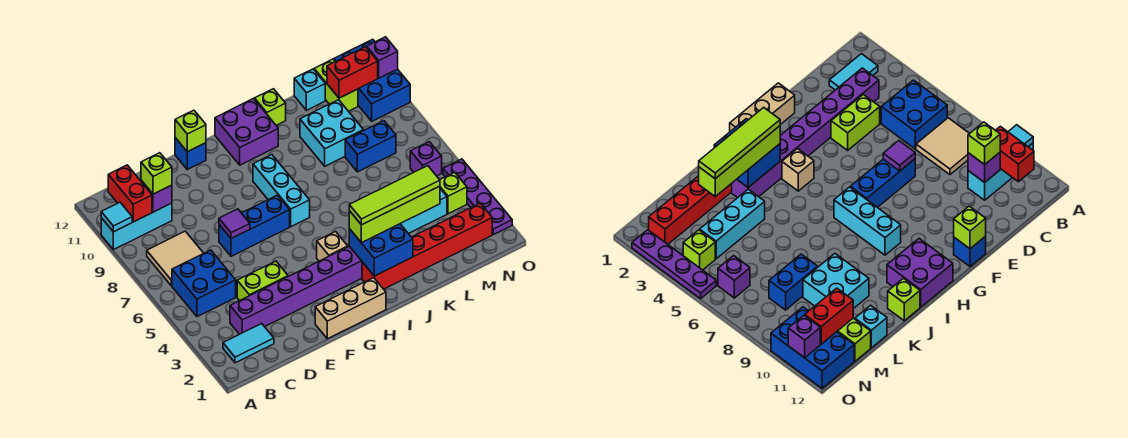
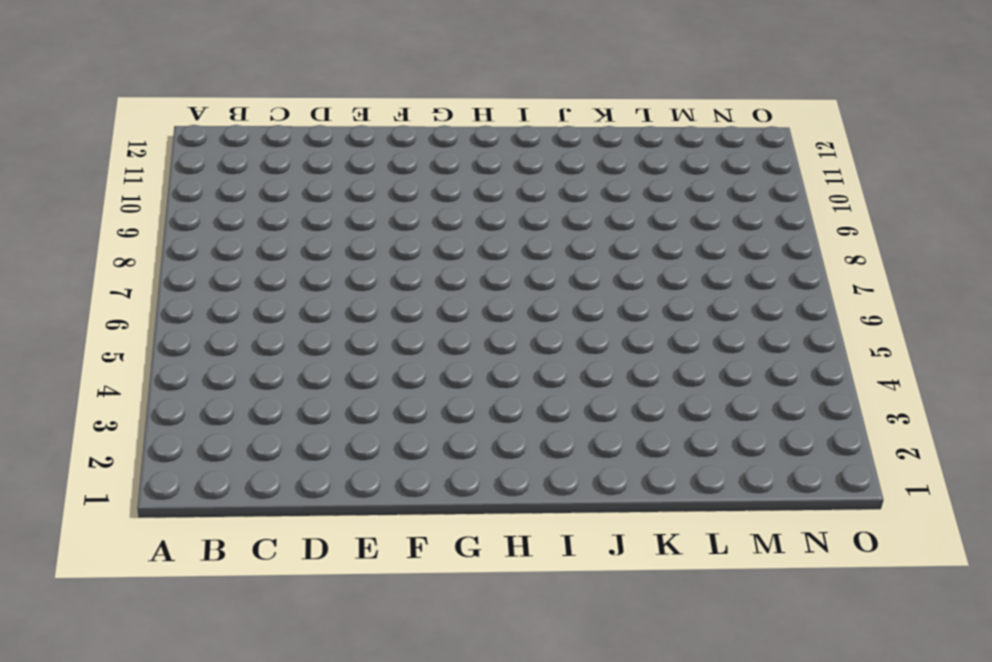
none -> cyan brick A10:C10 level 1
none -> cyan tile B2:C2 level 1
none -> blue brick B5:C6 level 1
none -> tan tile B7:C8 level 1

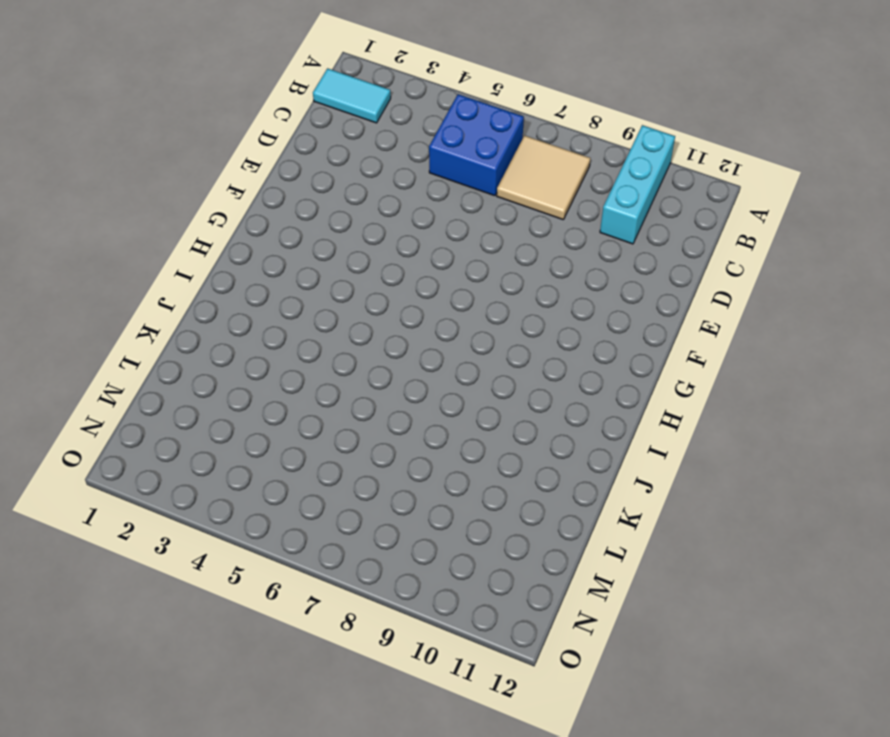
cyan tile B1:B2 level 1 -> cyan tile B2:C2 level 1
none -> purple brick C3:J3 level 1
none -> lime brick D4:E4 level 1
none -> blue brick E7:G7 level 1
none -> tan brick F1:H1 level 1

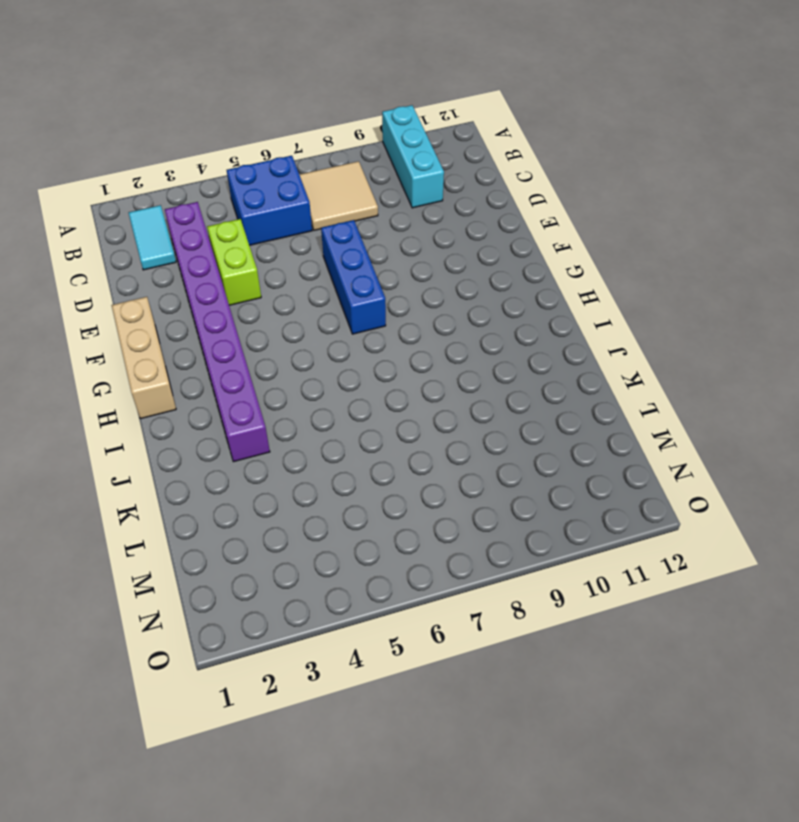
none -> blue brick F12 level 1
none -> tan brick H4 level 1
none -> cyan brick H7:H9 level 1
none -> purple brick H11:I12 level 1

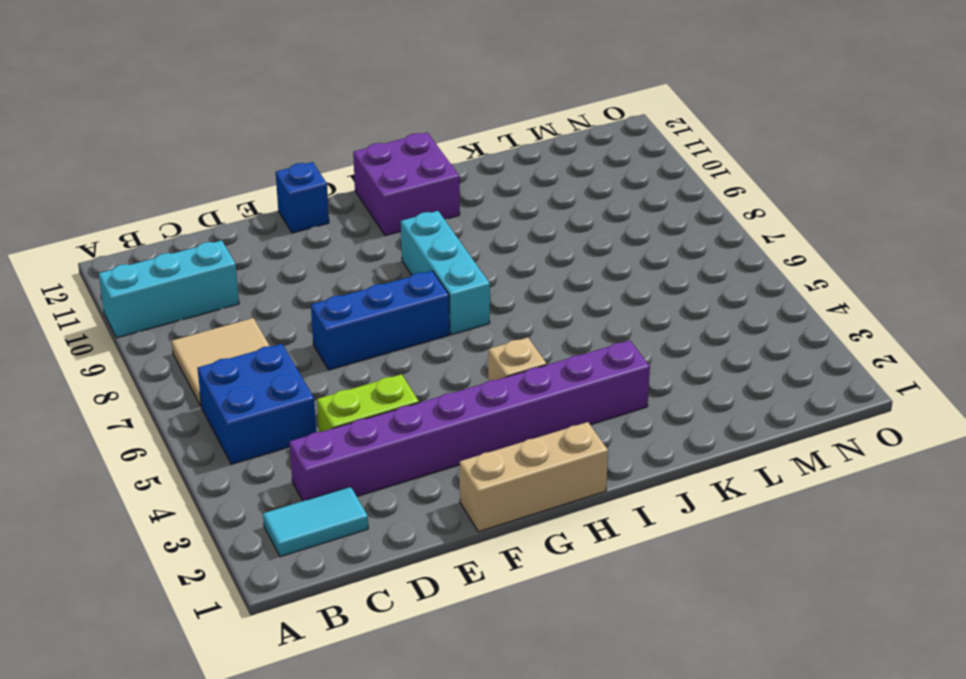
none -> red brick I2:N2 level 1
none -> lime brick J12 level 1
none -> cyan brick K4:M4 level 1
none -> cyan brick K9:L10 level 1

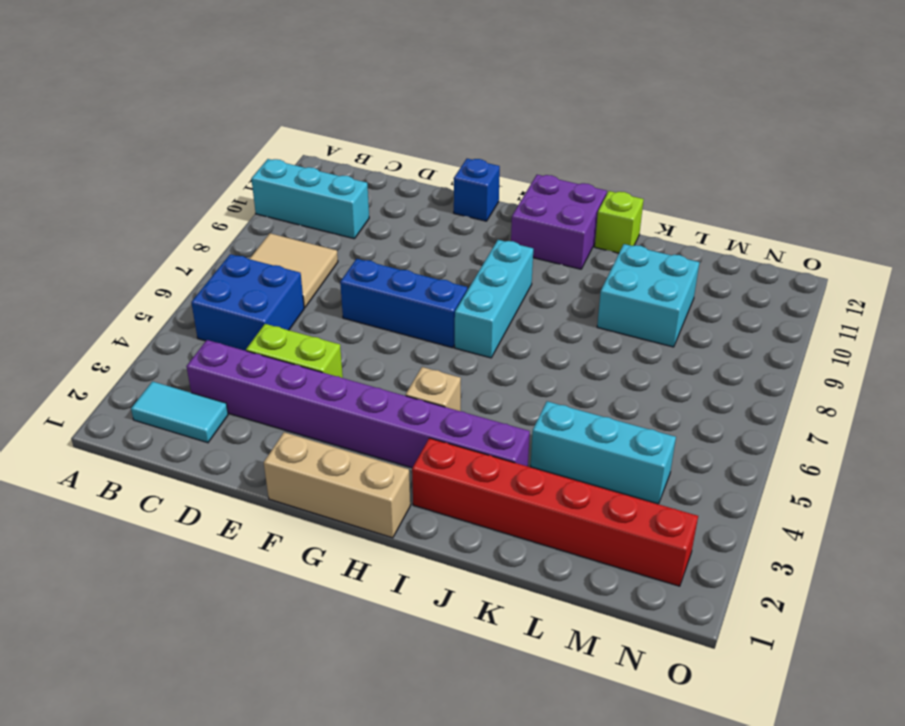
none -> blue brick L8:M8 level 1
none -> cyan brick L12 level 1
none -> lime brick M11:M12 level 1
none -> lime brick N4 level 1

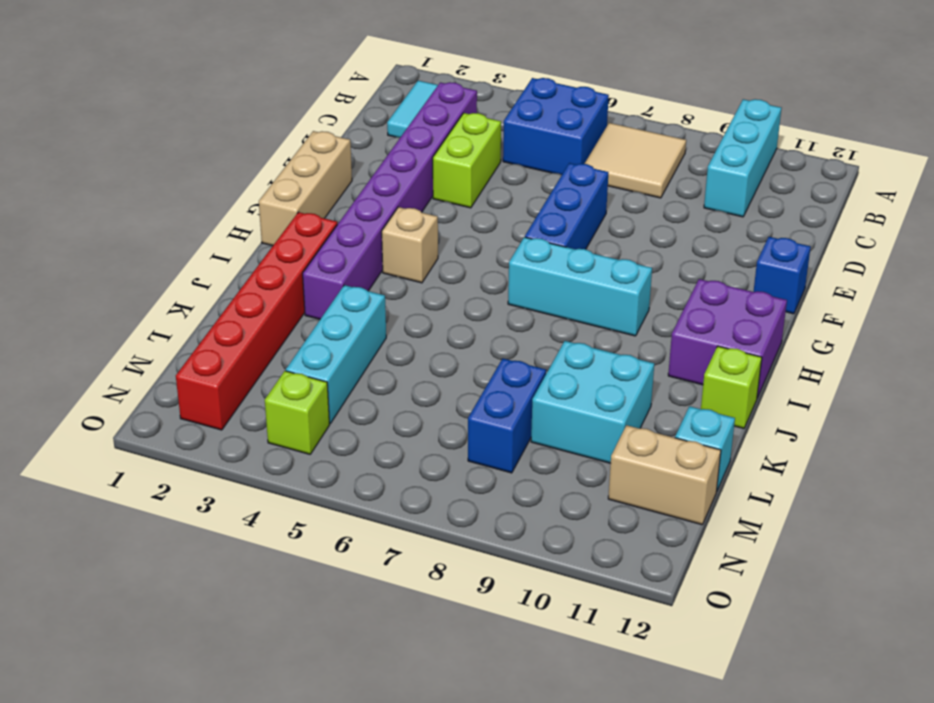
tan brick M11:M12 level 1 -> lime brick M11:M12 level 1
none -> purple brick N6 level 1
none -> blue brick N10:O12 level 1
none -> purple plate O2:O5 level 1
none -> cyan tile A10 level 2

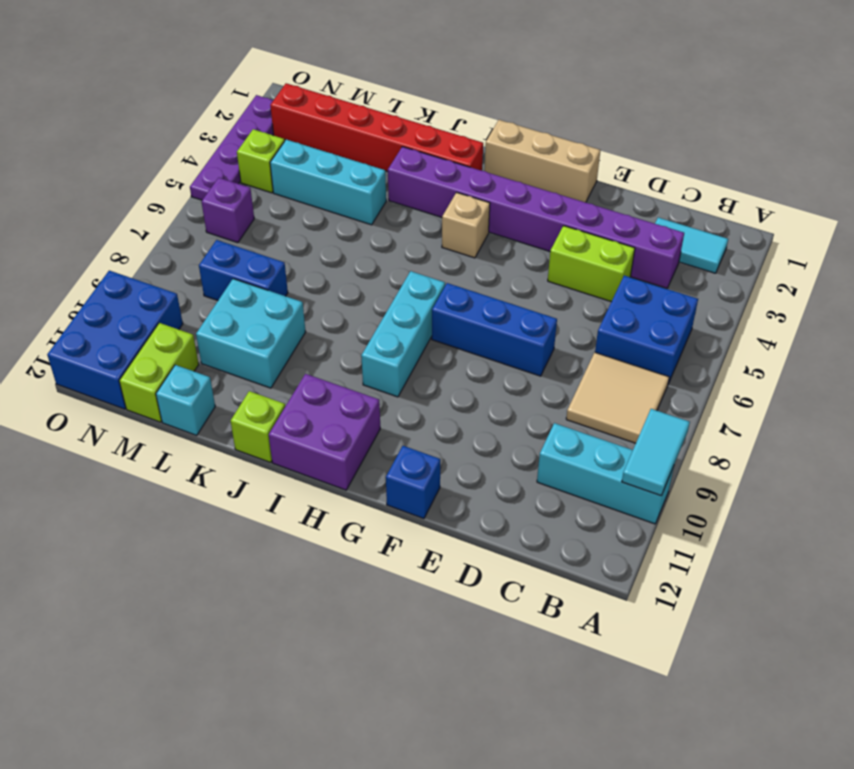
cyan tile A9:A10 level 2 -> cyan tile A10 level 2
none -> red brick B10:B11 level 2
none -> purple brick C10 level 2
none -> purple tile E7 level 2
none -> lime brick F12 level 2

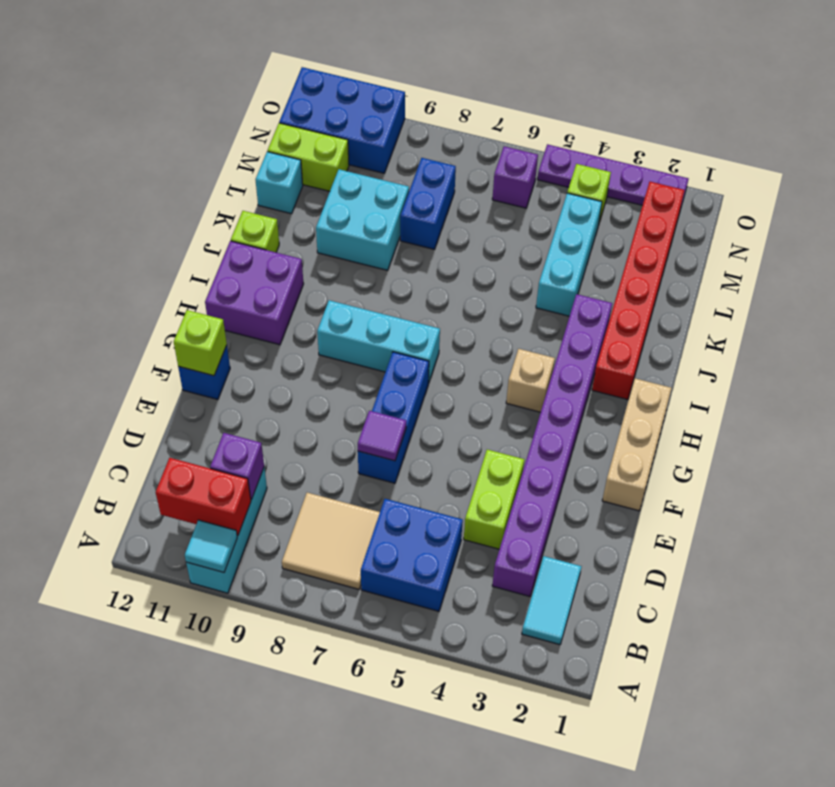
none -> blue brick I2:J3 level 2
none -> red brick M11:N11 level 2
none -> purple brick O11 level 2
none -> lime brick C10 level 3

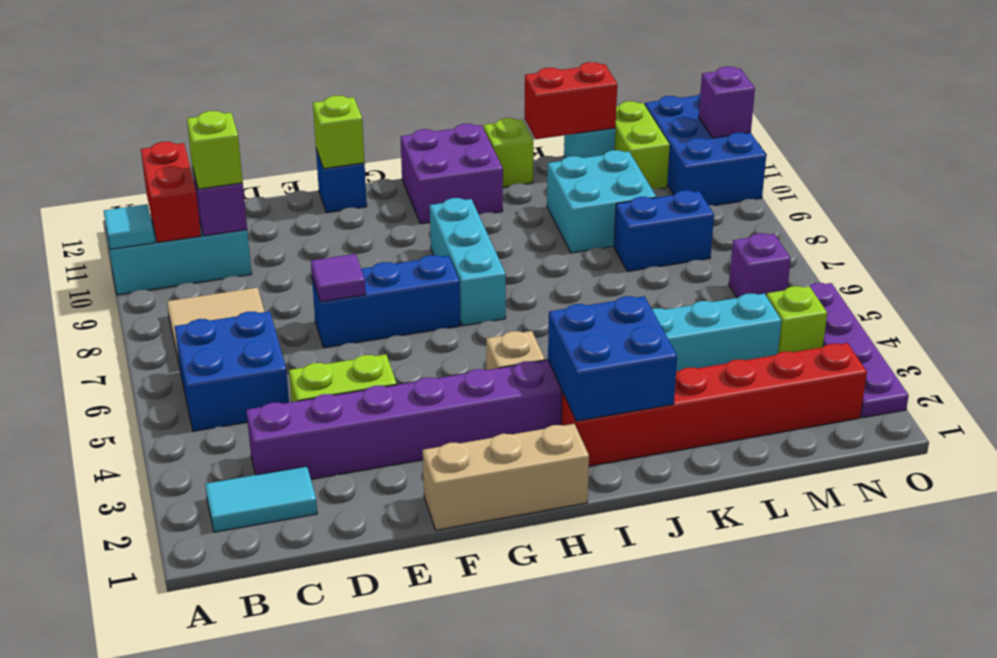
red brick K12:L12 level 2 -> red brick M11:N11 level 2
none -> lime brick I3:L3 level 3
none -> lime tile I3:L3 level 4

